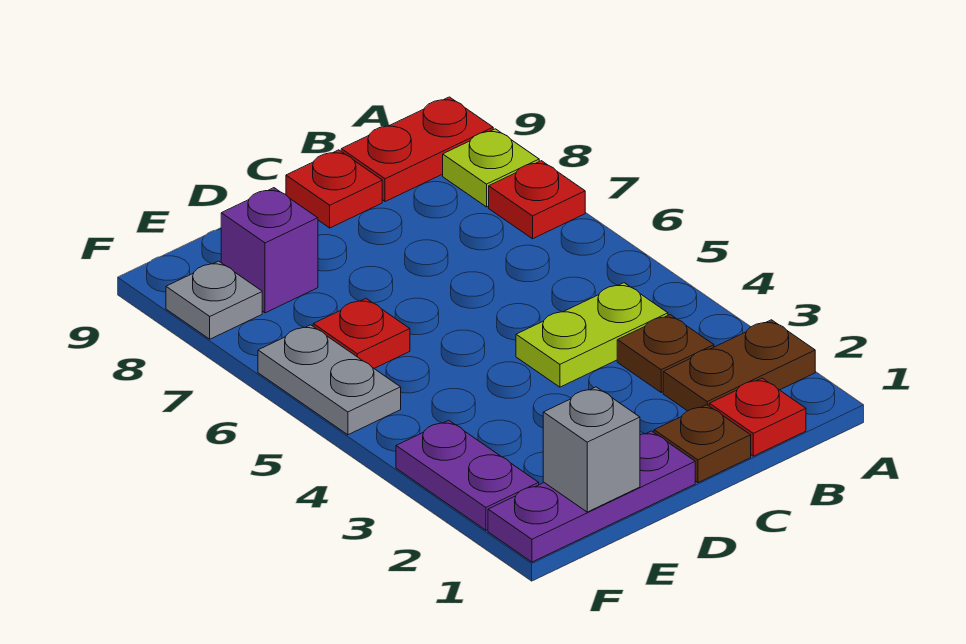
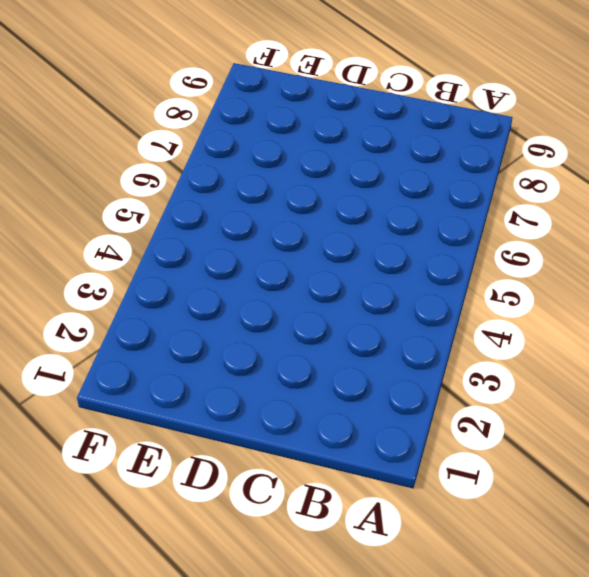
none -> brown plate A2:B2 level 1
none -> red plate A7 level 1
none -> lime plate A8 level 1

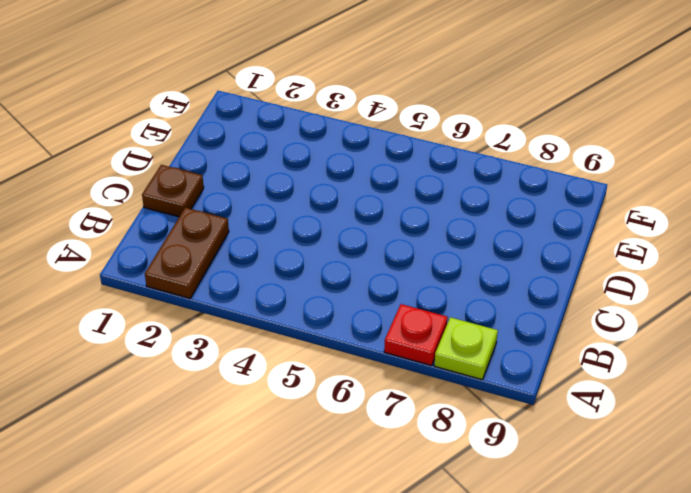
none -> red plate A9:B9 level 1
none -> red plate B1 level 1
none -> brown plate B3 level 1

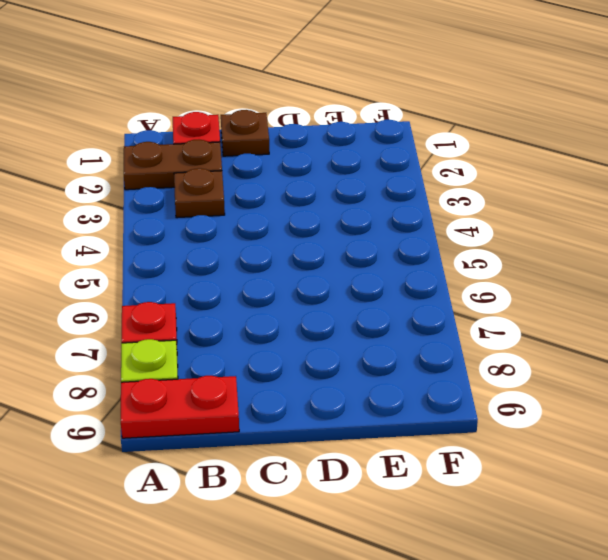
none -> lime plate B4:C4 level 1
none -> red plate C9 level 1
none -> purple plate D1:F1 level 1

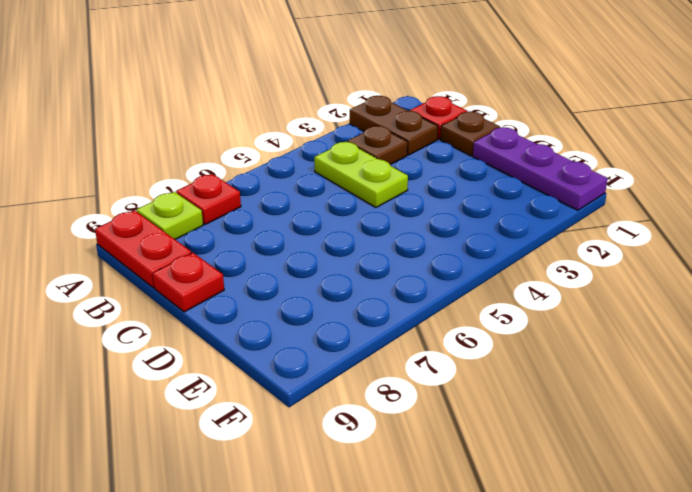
none -> red plate E6 level 1
none -> purple brick E8 level 1
none -> purple plate F2:F3 level 1

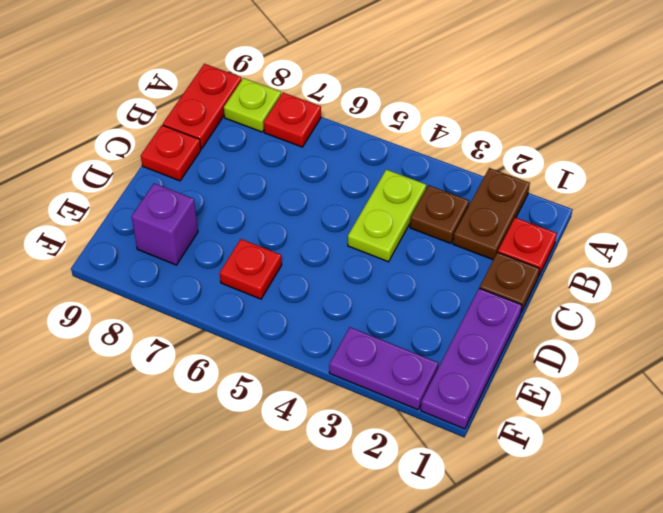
none -> grey plate F5:F6 level 1
none -> grey plate F8 level 1
none -> grey brick E1 level 2

